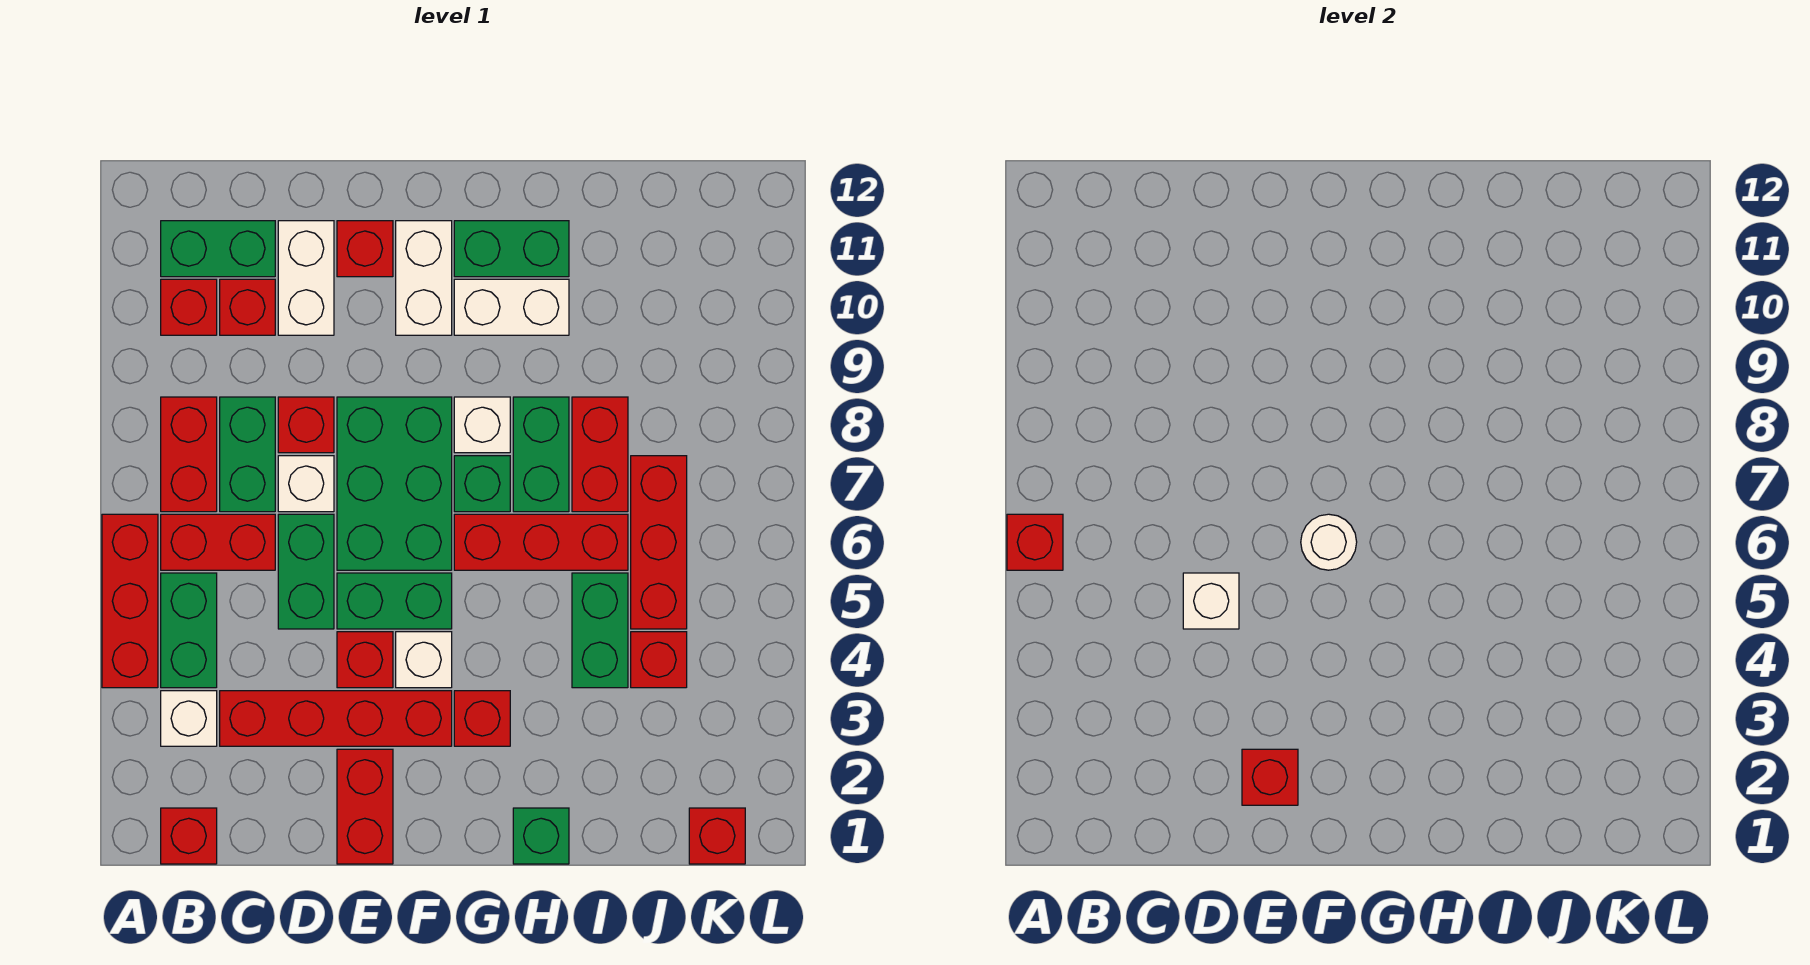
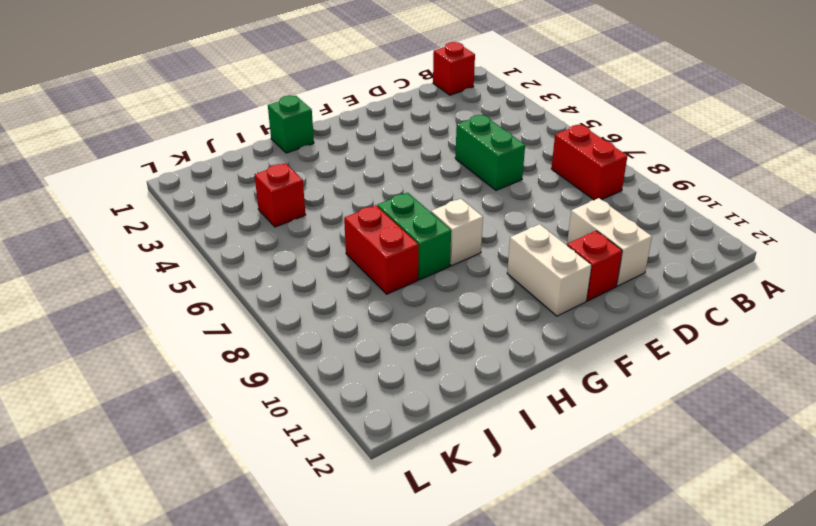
none -> red brick A4:A6 level 1
none -> white brick B3 level 1
none -> green brick B4:B5 level 1
none -> red brick B6:C6 level 1

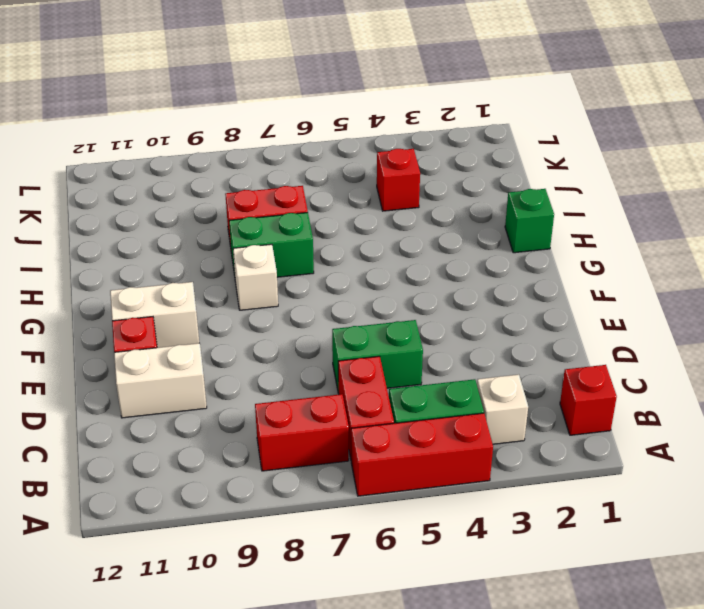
none -> red brick B10 level 1
none -> green brick B11:C11 level 1
none -> red brick C3:F3 level 1
none -> green brick C7:C8 level 1

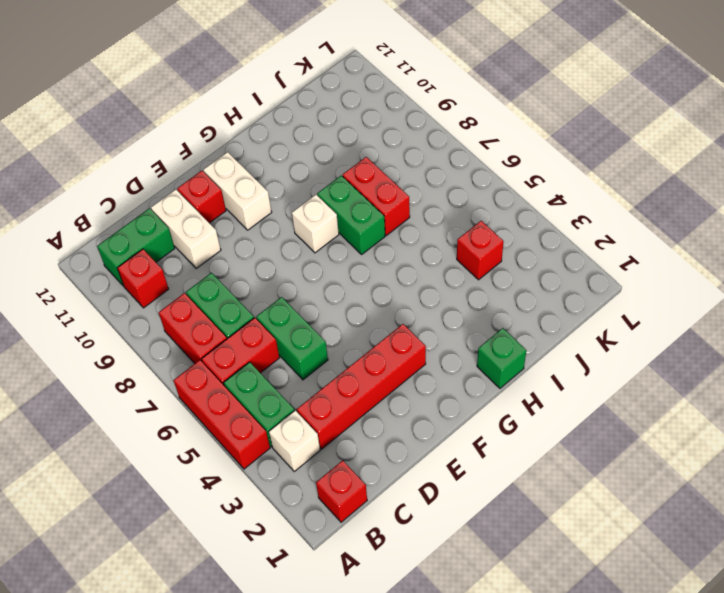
none -> red brick C10 level 1
none -> white brick D7 level 1
none -> red brick D8 level 1
none -> red brick E1:E2 level 1

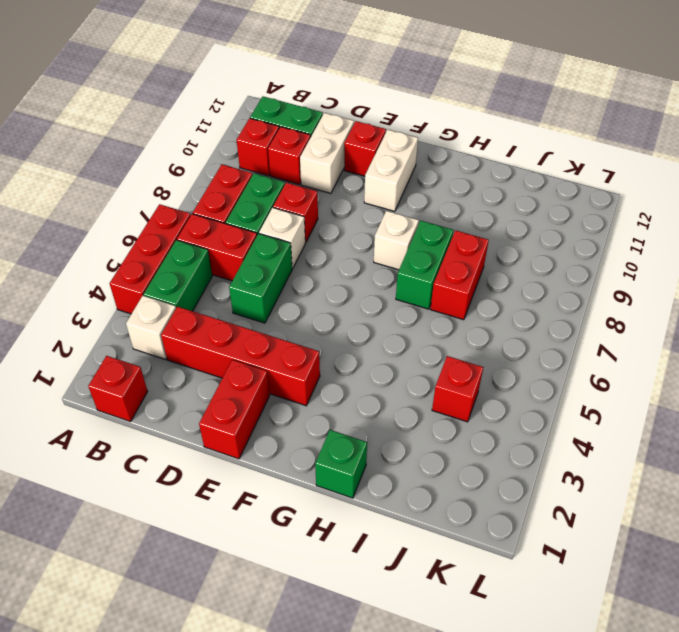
none -> red brick E4 level 1
none -> green brick E5:F5 level 1
none -> green brick E6:F8 level 1
none -> white brick F4 level 1

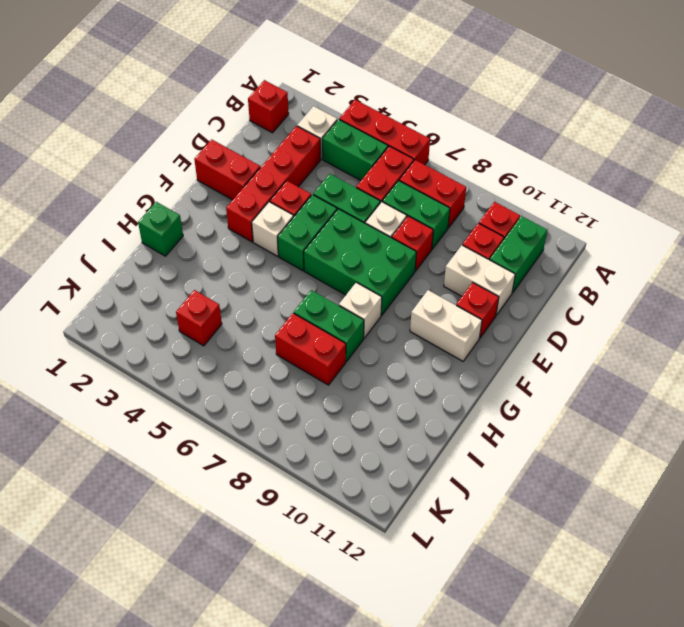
none -> red brick G3 level 1
none -> red brick G6:I6 level 1
none -> green brick G7 level 1
none -> white brick G10:H10 level 1

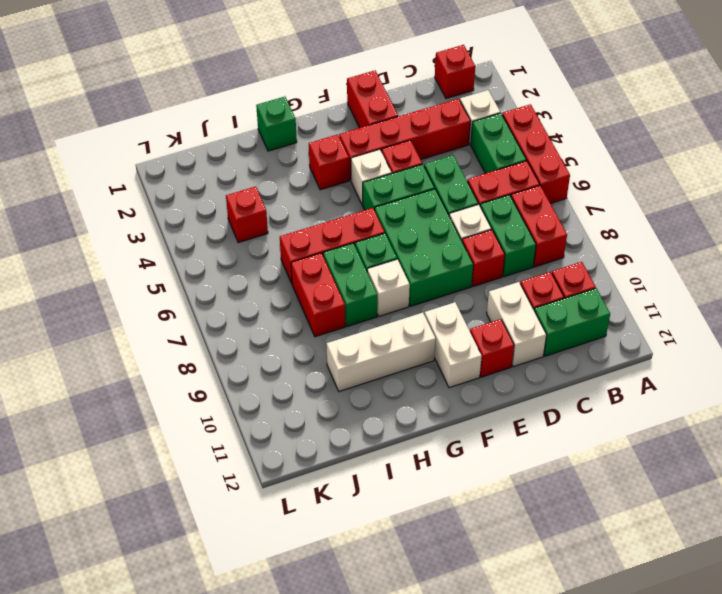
white brick G10:I10 level 1 -> white brick G10:H10 level 1
none -> green brick G11:H11 level 1
none -> green brick I4:I5 level 1
none -> red brick J5:J7 level 1
none -> red brick K1 level 1

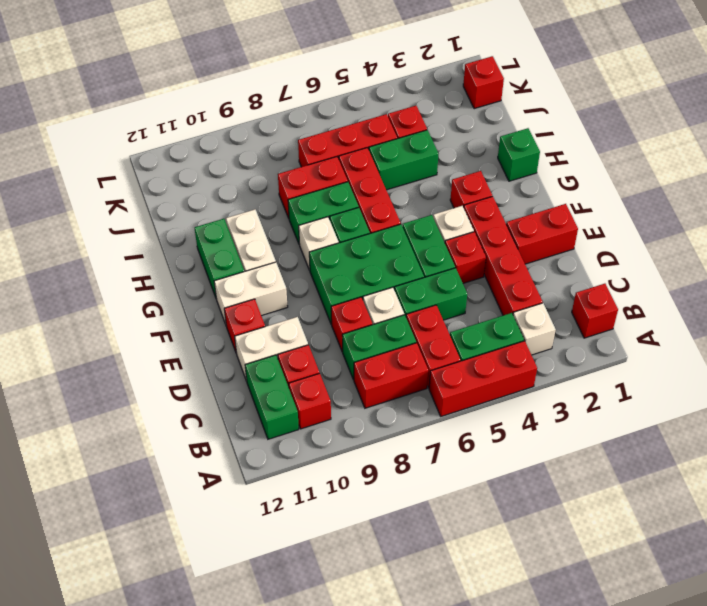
none -> red brick A6 level 2
none -> white brick D5 level 2
none -> red brick E2 level 2
none -> white round brick F6 level 2

